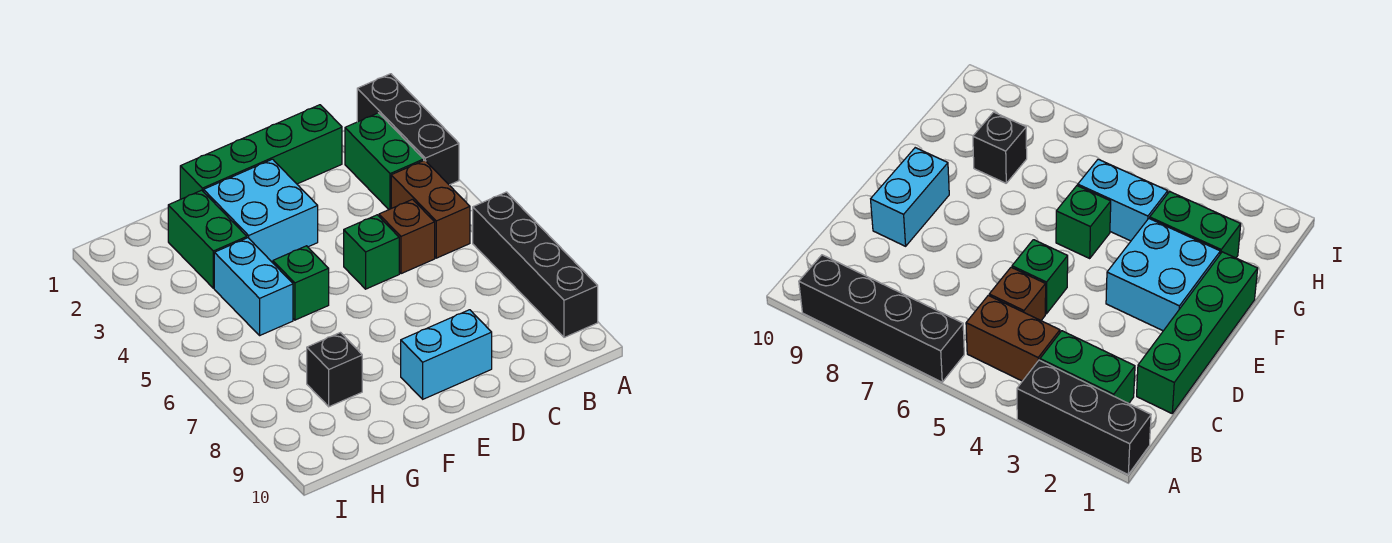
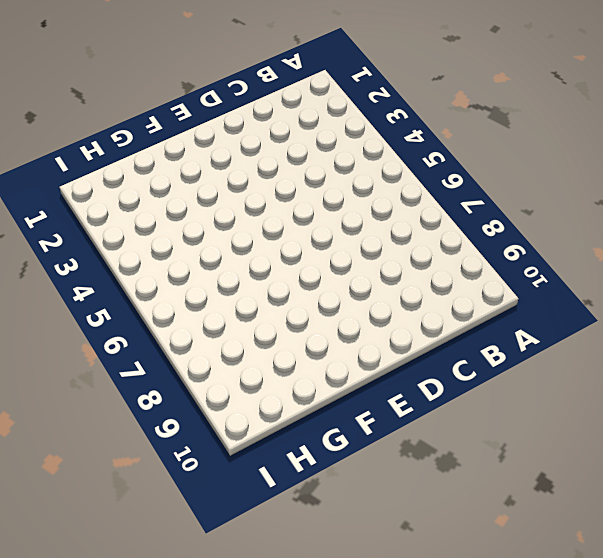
none -> black brick A1:A3 level 1
none -> black brick A6:A9 level 1
none -> green brick B2:B3 level 1

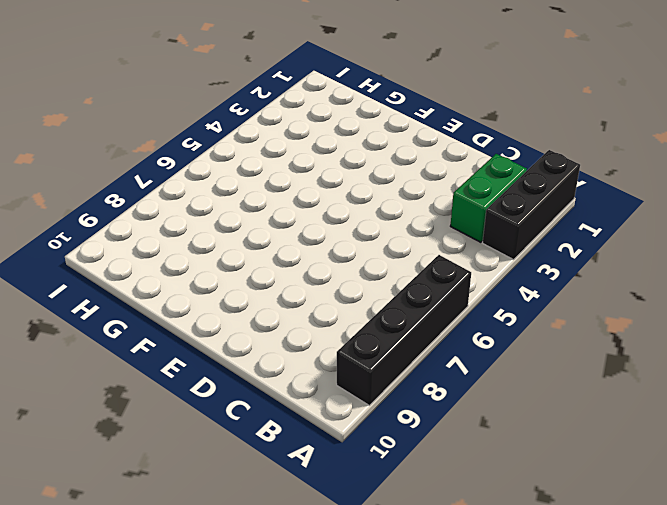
none -> brown brick B4:B5 level 1
none -> green brick C1:F1 level 1
none -> brown brick C5 level 1

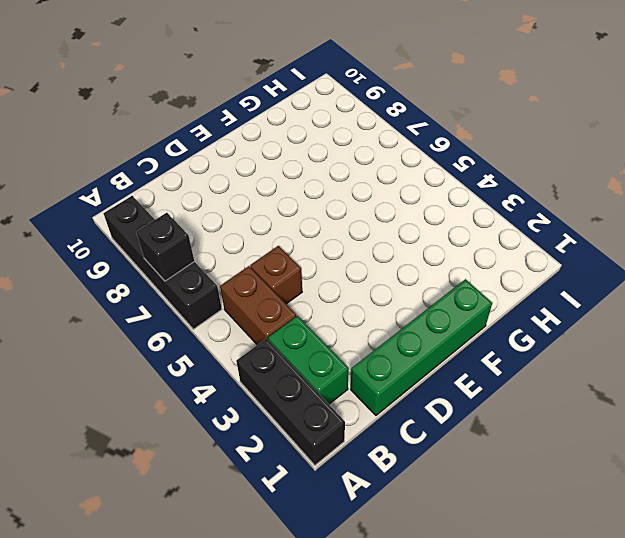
black brick A7 level 2 -> black brick G8 level 1
none -> green brick D5 level 1
none -> cyan brick D9:E9 level 1
none -> cyan brick E2:F3 level 1

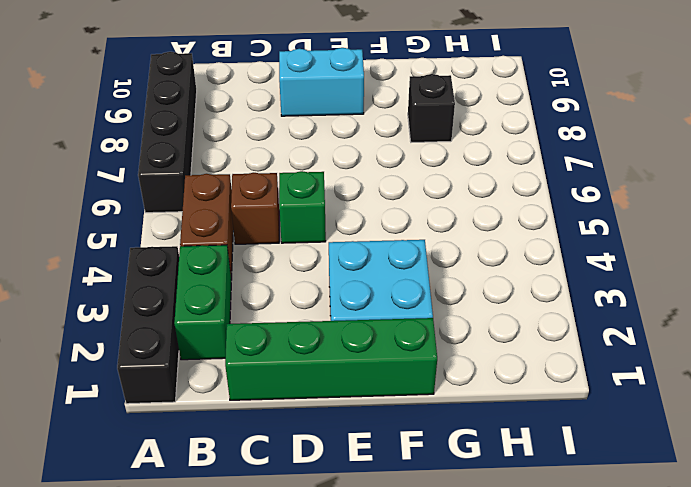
none -> green brick F5 level 1
none -> green brick G2:G3 level 1
none -> cyan brick G4:G5 level 1

